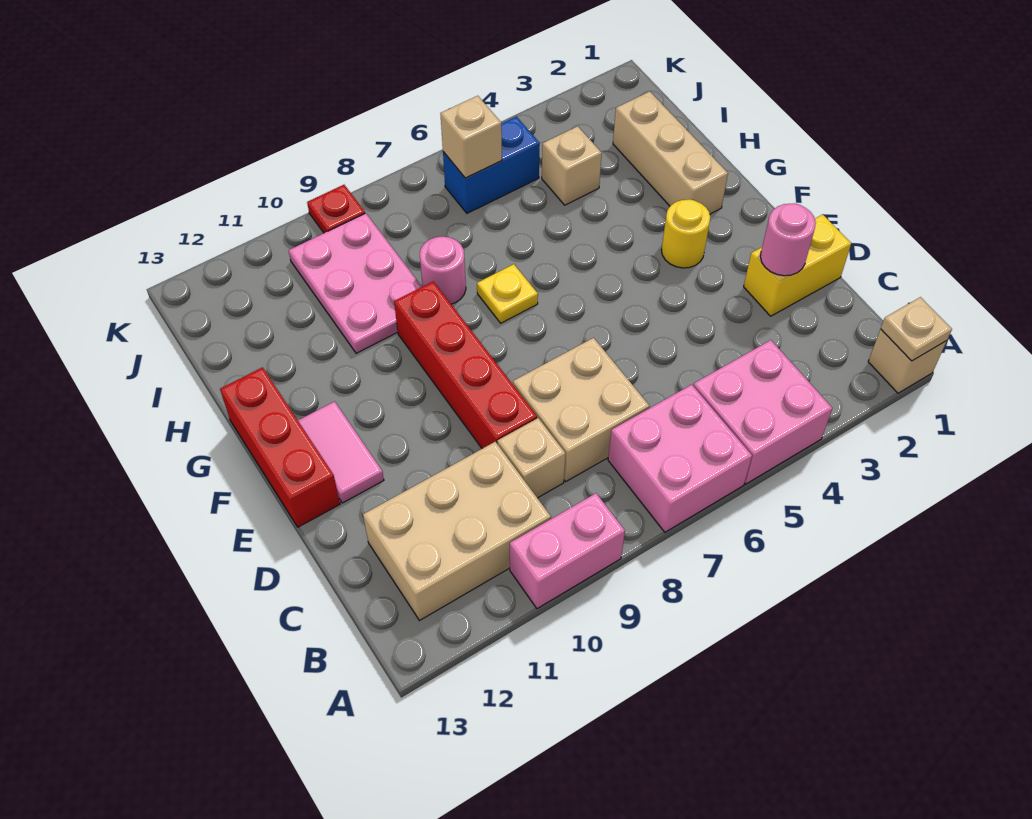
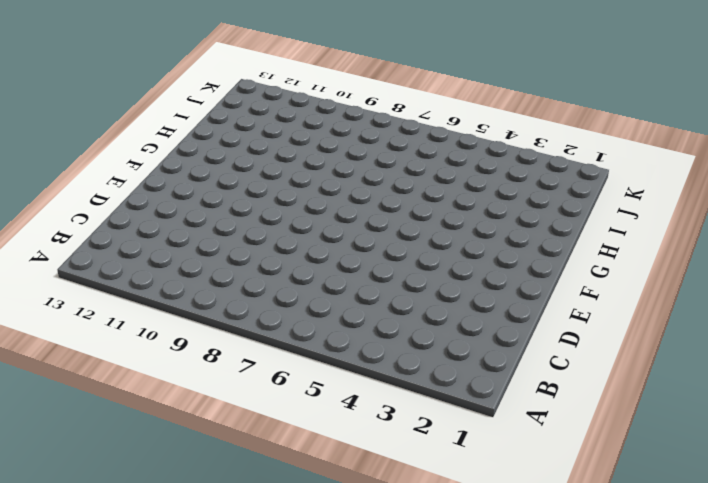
none -> tan brick A1 level 1
none -> pink brick A4:B5 level 1
none -> pink brick A6:B7 level 1

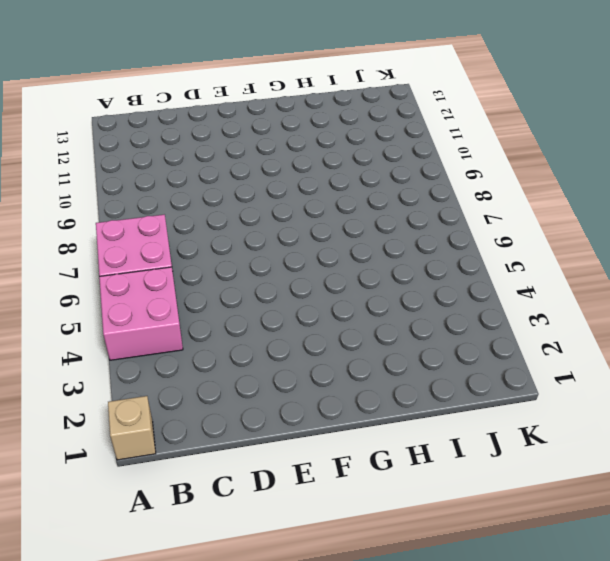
none -> pink brick A9:A10 level 1
none -> tan brick B10:C12 level 1
none -> tan brick C7:D8 level 1

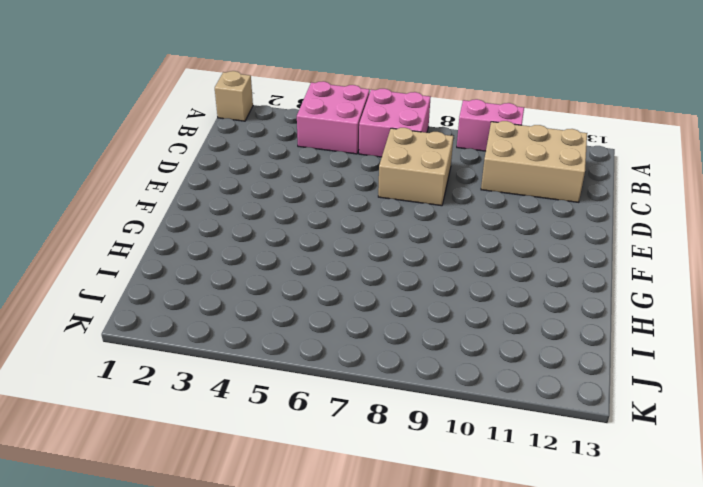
none -> tan brick C9 level 1
none -> yellow brick D1:D2 level 1
none -> red brick D9:G9 level 1

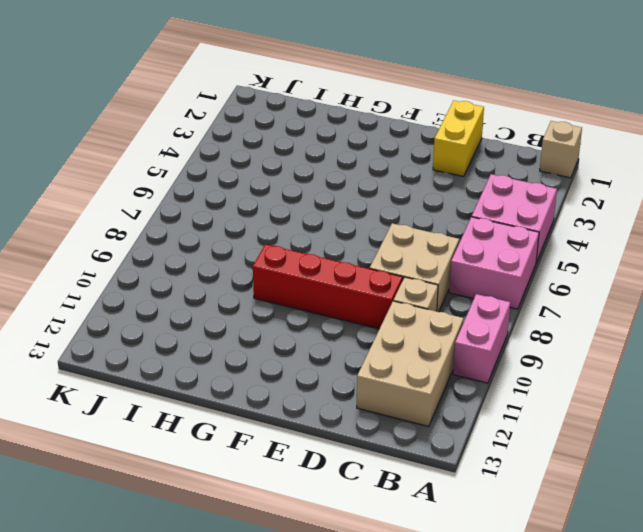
none -> pink tile E12:F12 level 1
none -> red brick E13:G13 level 1
none -> yellow round brick F3 level 1

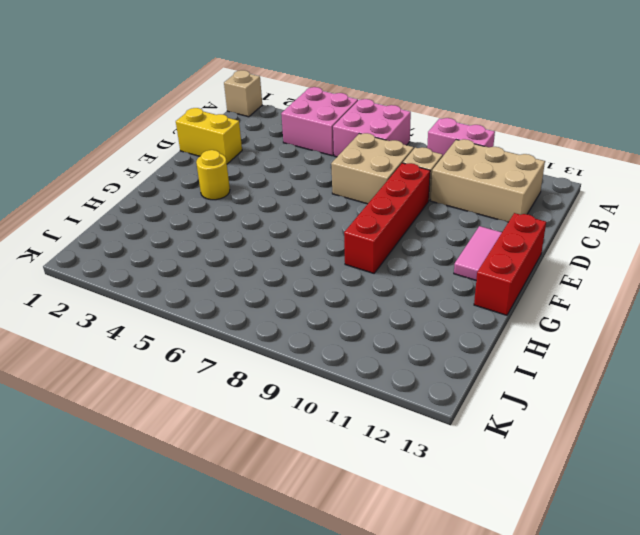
none -> tan brick G2:I2 level 1
none -> yellow plate G7 level 1
none -> pink round brick H8 level 1

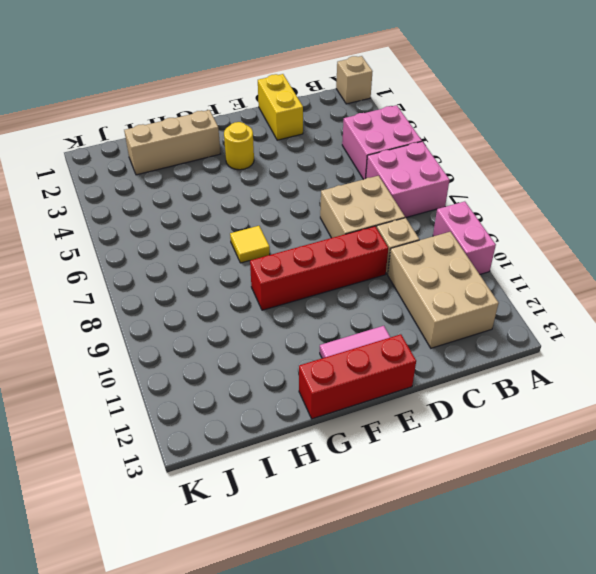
yellow tile G7 level 1 -> yellow plate G7 level 1
none -> pink round brick H8 level 1
none -> pink plate H9:J10 level 1
none -> tan brick I4 level 1

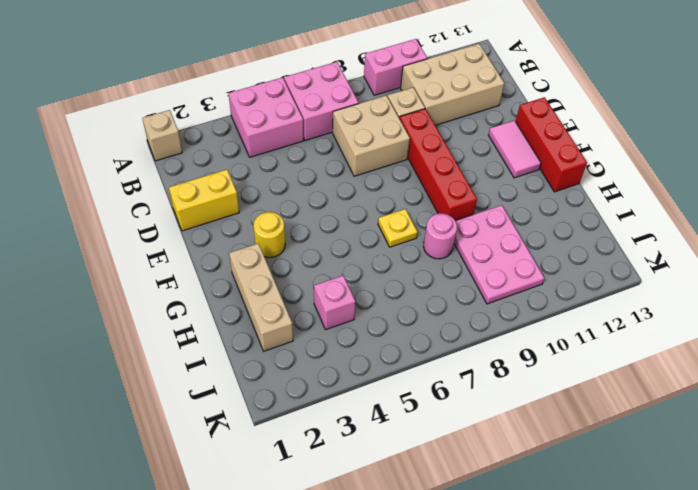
pink brick I4 level 1 -> tan brick I4 level 1
none -> blue brick J5:J6 level 1
none -> red plate K9 level 1
none -> tan plate A1 level 2

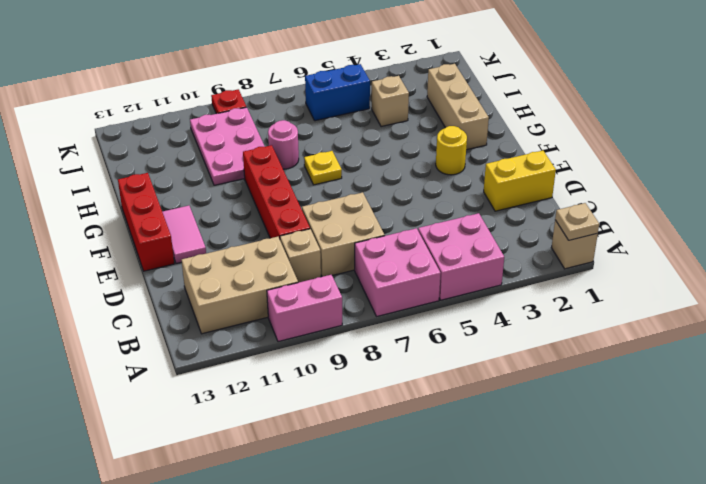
none -> pink round brick D2 level 2
none -> tan brick J6 level 2

